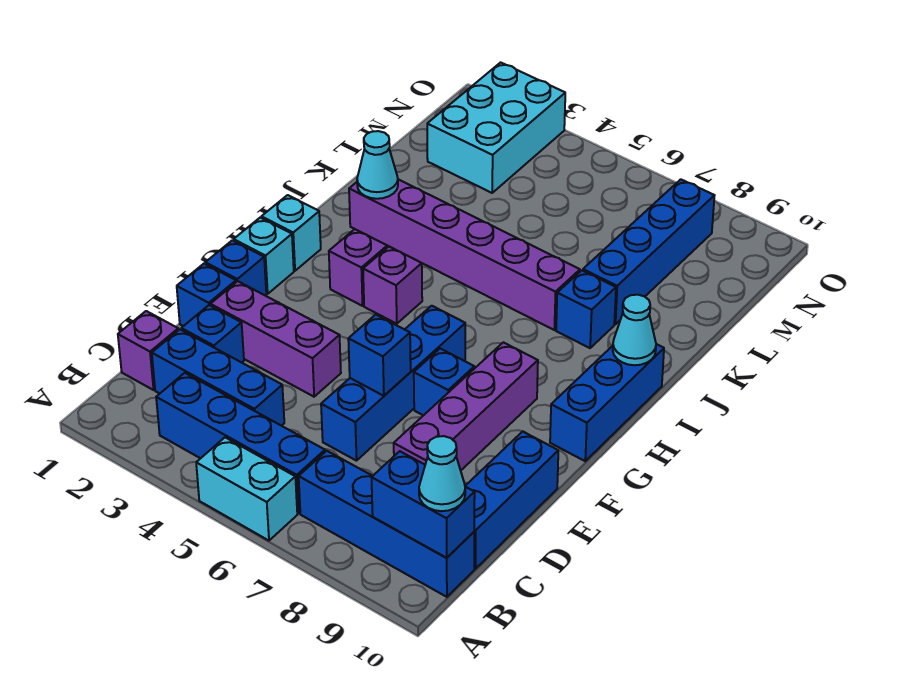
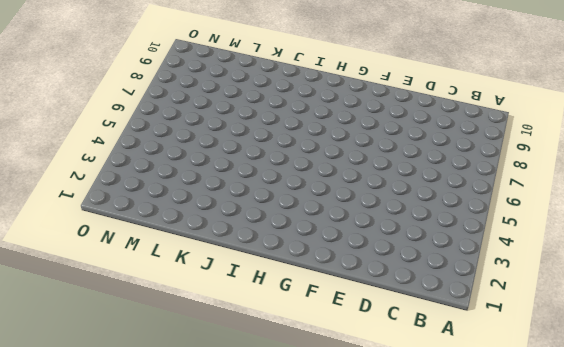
none -> cyan brick A5:A6 level 1
none -> blue brick B3:B6 level 1
none -> blue brick B7:B10 level 1

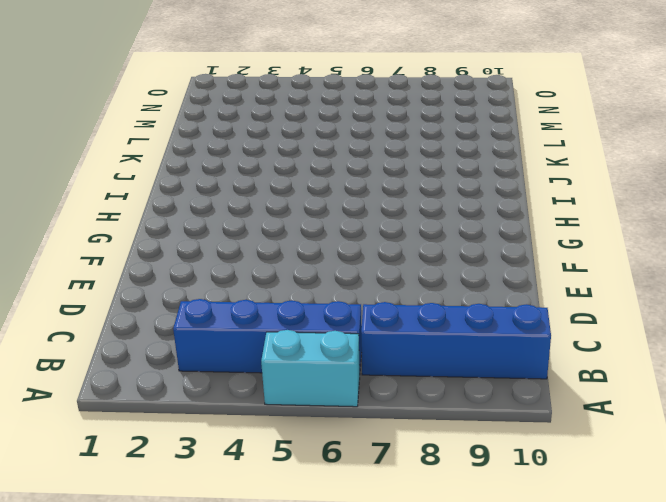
none -> purple brick C1 level 1
none -> blue brick C2:C4 level 1
none -> blue brick C10:E10 level 1

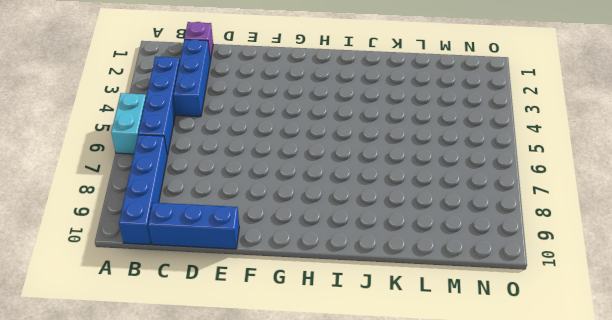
none -> blue brick D2 level 1
none -> blue brick D6:G6 level 1
none -> purple brick D8:G8 level 1

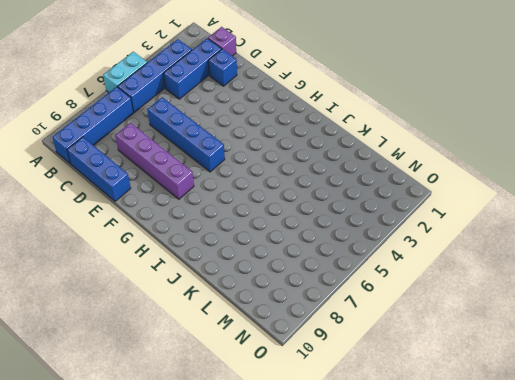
none -> blue brick E1 level 1
none -> purple brick E2:E4 level 1
none -> blue brick F1 level 1

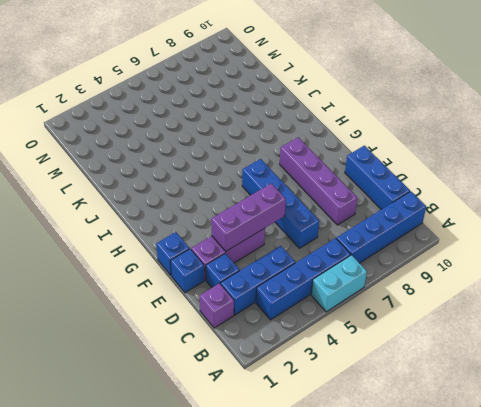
purple brick E3:E5 level 2 -> none
none -> blue brick F7 level 1
none -> cyan brick G1 level 1
none -> blue brick G10:I10 level 1

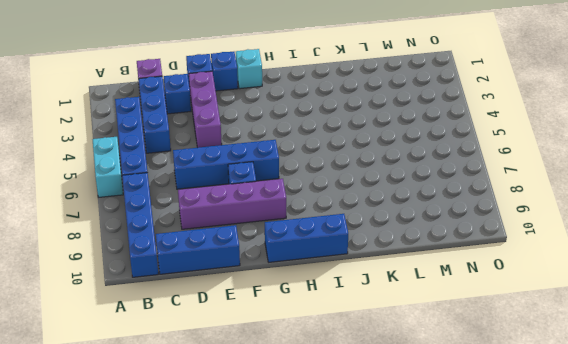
none -> cyan brick H1 level 1
none -> purple brick H3 level 1
none -> purple brick H4 level 1

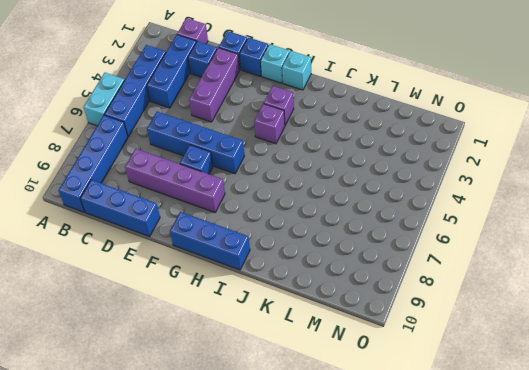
none -> purple brick J2:J7 level 1
none -> blue brick J8 level 1
none -> blue brick K8:N8 level 1

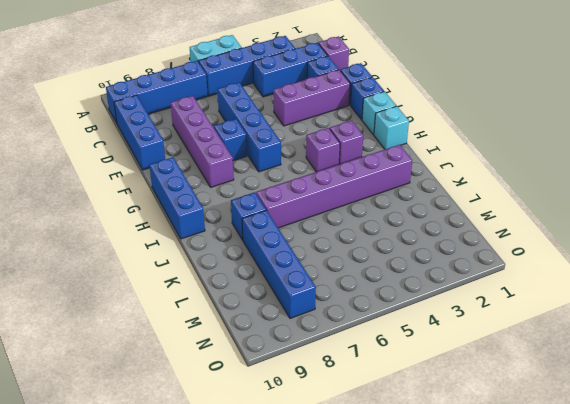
none -> cyan brick M2:O3 level 1
none -> blue brick B9:B10 level 2
none -> blue brick E6 level 2

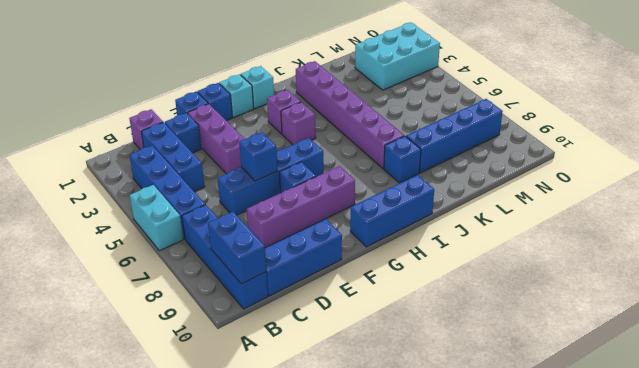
none -> cyan cone I10 level 2
none -> cyan cone J2 level 2
none -> cyan cone B10 level 3

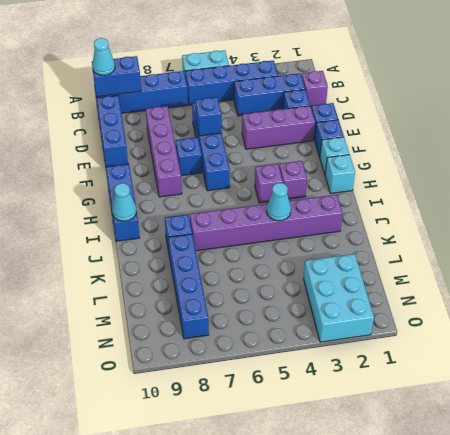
cyan cone J4 level 2 -> cyan cone J2 level 2

